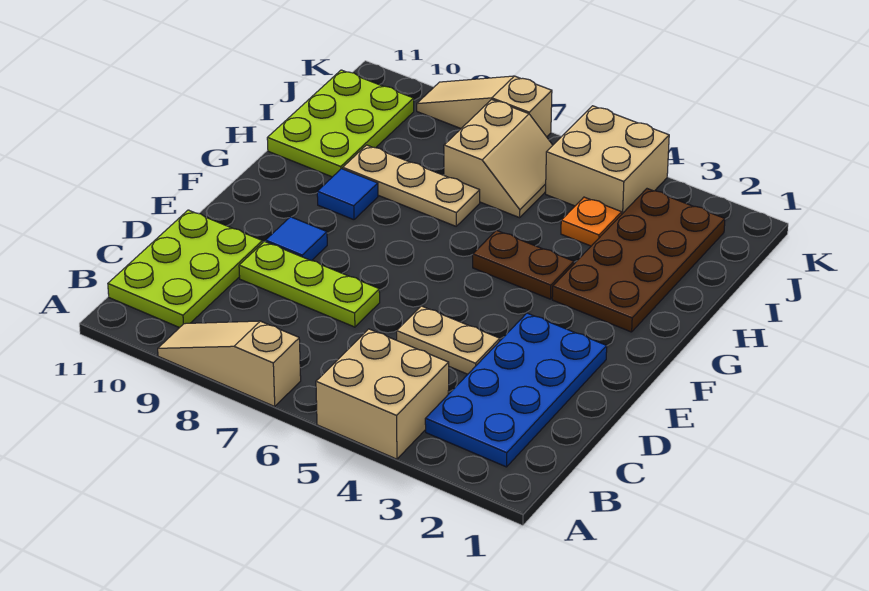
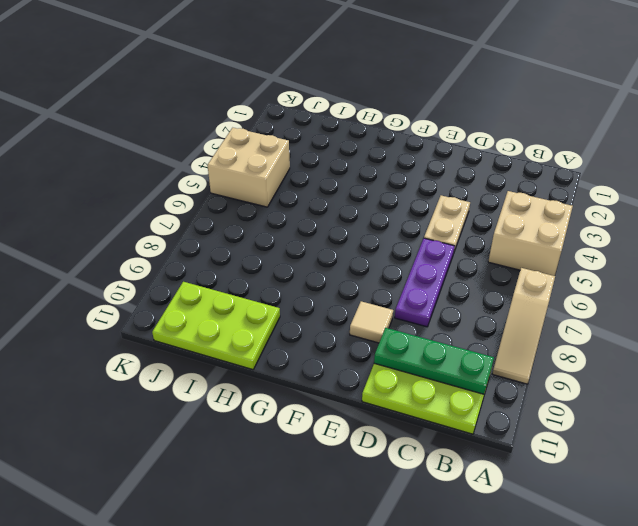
green plate B10:D10 level 2 -> none
purple plate D6:D8 level 1 -> lime plate D7:D9 level 1
tan tile E9 level 1 -> blue tile E9 level 1
none -> blue plate B2:E3 level 1
none -> brown plate G2:J3 level 1
none -> brown plate G4:G5 level 1

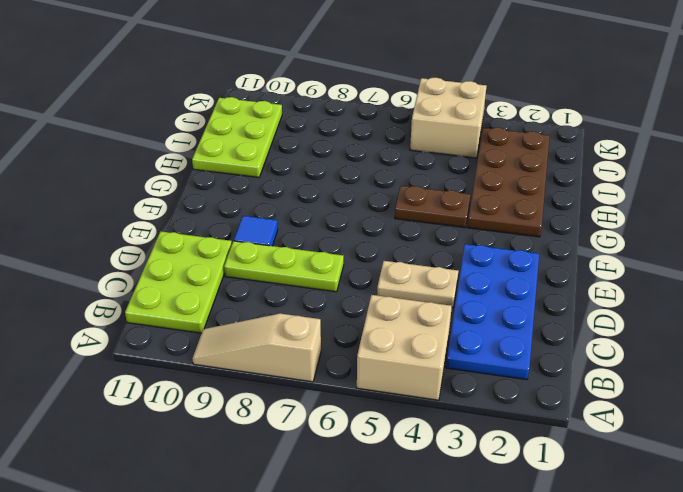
none -> blue tile G9 level 1
none -> tan plate H7:H9 level 1
none -> orange plate I4 level 1

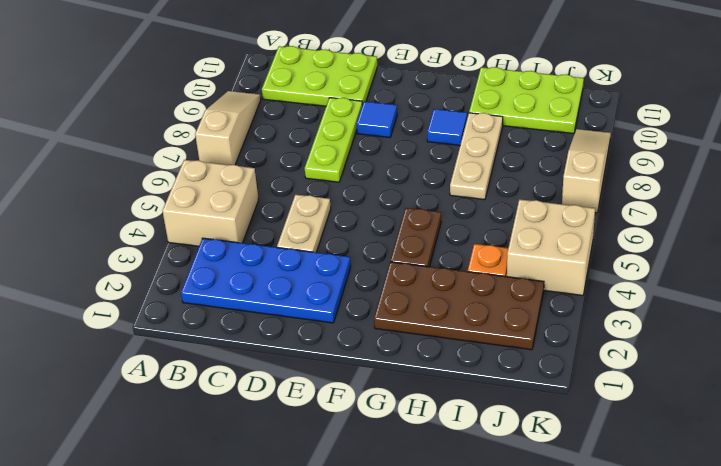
none -> tan slope I6:J7 level 1 top 7

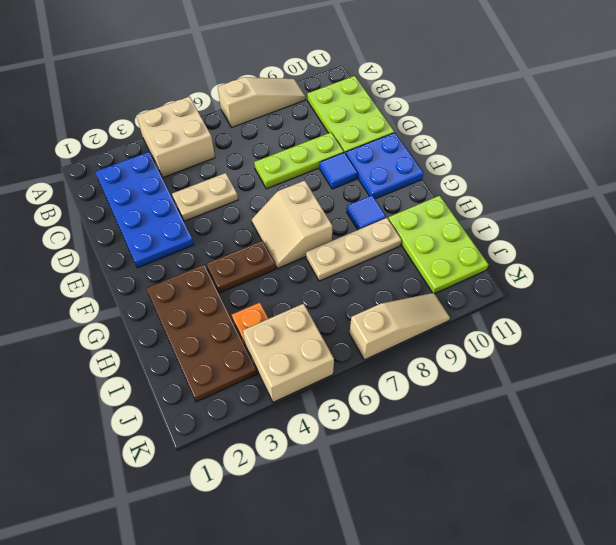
blue plate E10:F11 level 1 -> none
tan slope F6:G7 level 1 top 7 -> tan slope I6:J7 level 1 top 7

